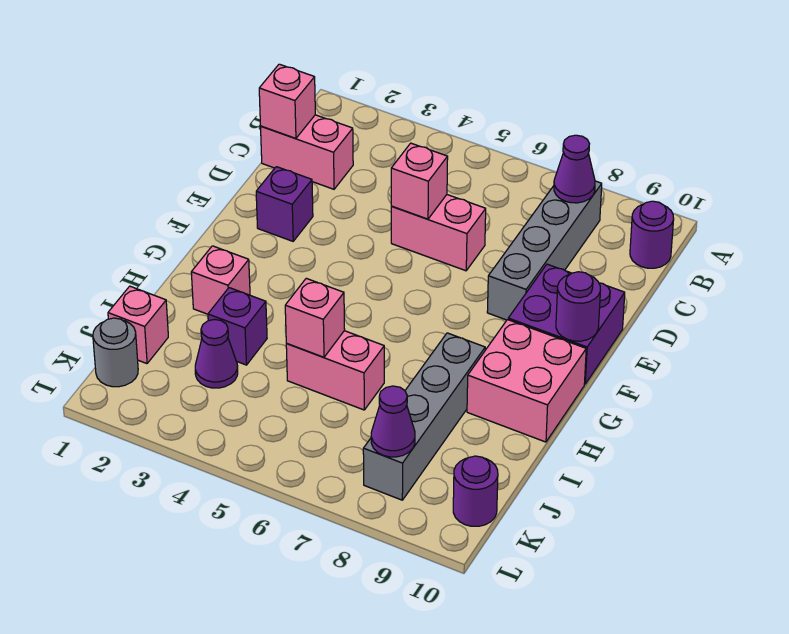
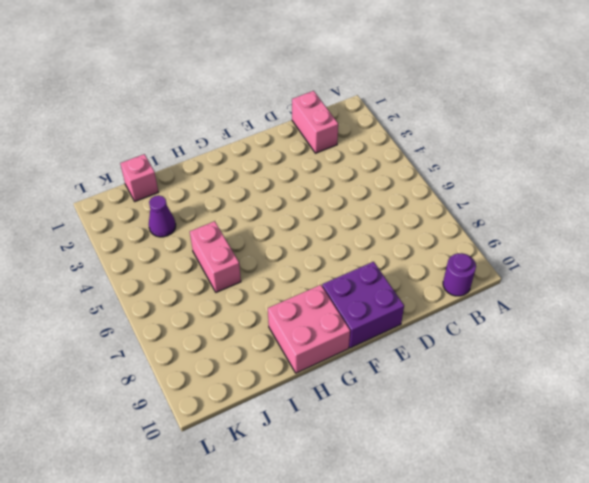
none -> grey brick B8:E8 level 1
none -> pink brick D5:D6 level 1
none -> purple brick E2 level 1

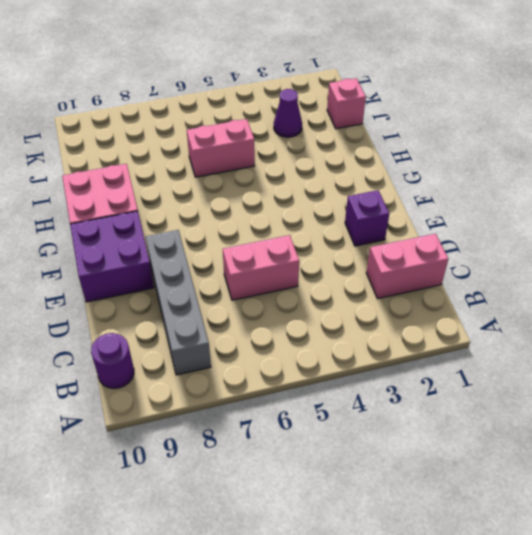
none -> pink brick H2 level 1
none -> grey brick H8:K8 level 1
none -> purple brick I3 level 1

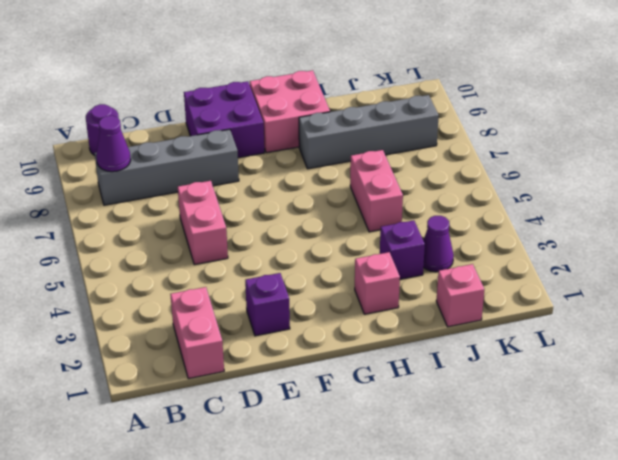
none -> grey round brick K1 level 1
none -> purple round brick K10 level 1
none -> pink brick C1 level 2

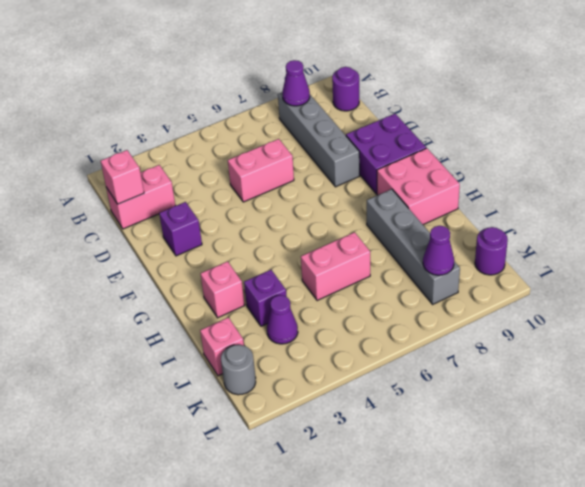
none -> pink brick D5 level 2
none -> purple round brick F10 level 2
none -> pink brick I5 level 2

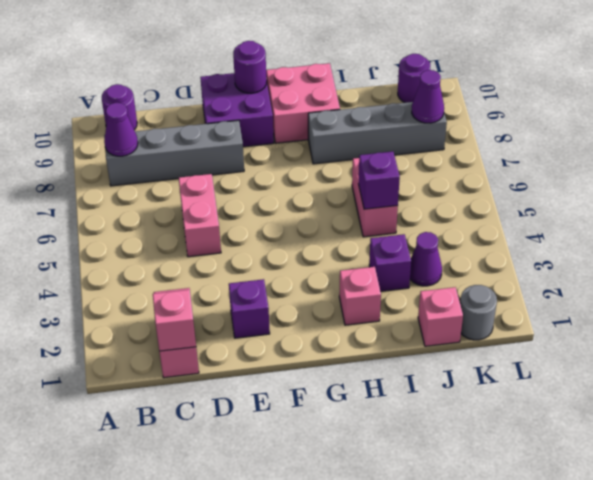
purple brick I5 level 2 -> pink brick I5 level 2
none -> pink brick D5 level 2

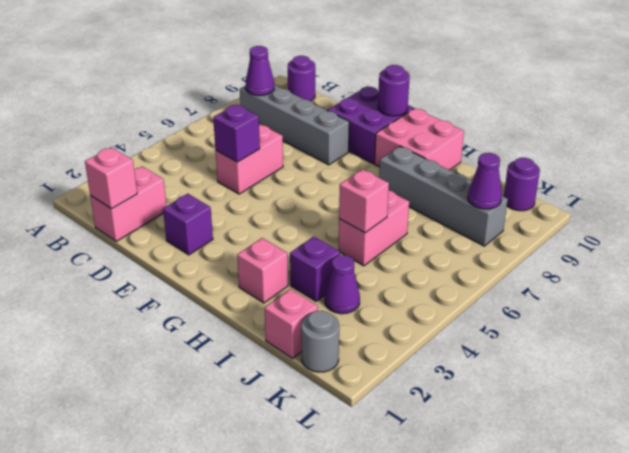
purple brick D5 level 2 -> pink brick D5 level 2

